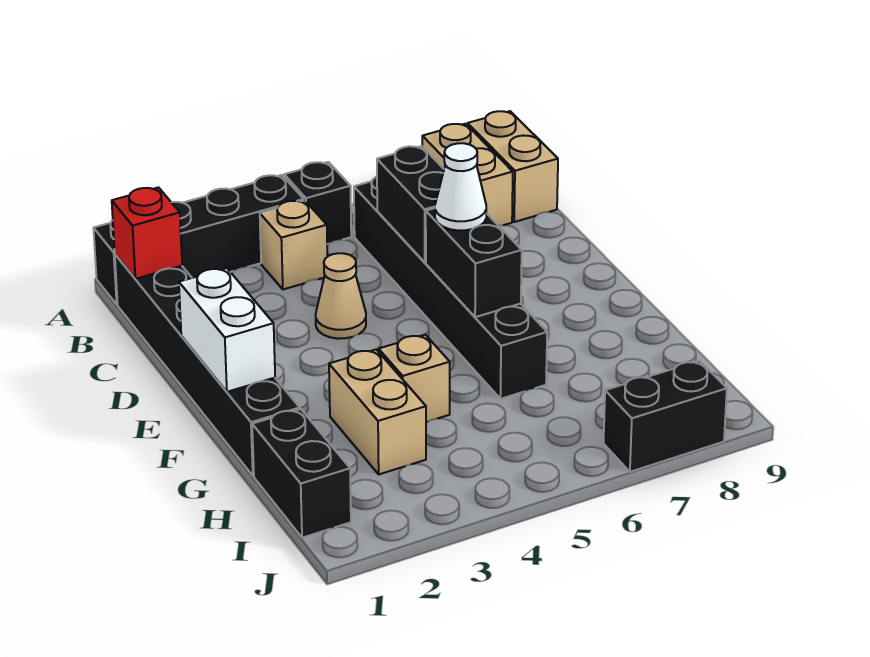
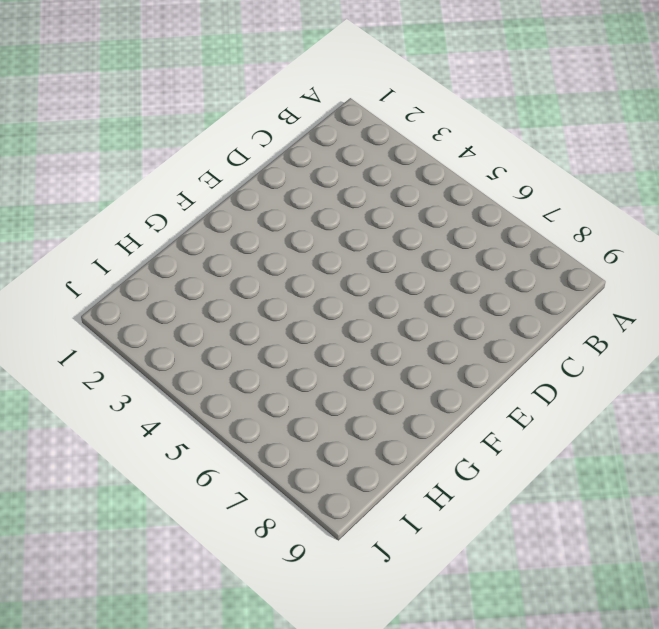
none -> black brick A1:A4 level 1
none -> black brick A5 level 1
none -> tan brick A8:B8 level 1

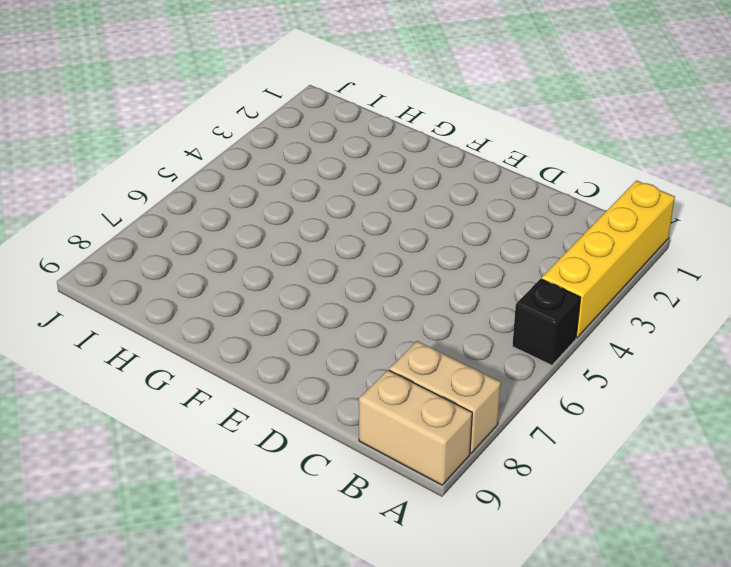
yellow brick A1:A4 level 1 -> black brick A1:A4 level 1
none -> black brick B1:G1 level 1
none -> tan brick B4 level 1
none -> black brick B6:G6 level 1

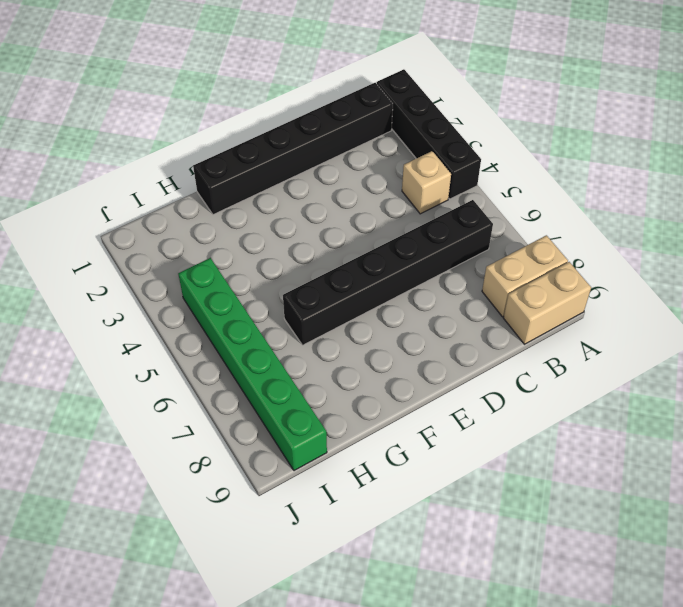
green brick I4:I9 level 1 -> none
none -> black brick A5 level 1
none -> tan cone D4 level 1
none -> tan brick G3:H3 level 1

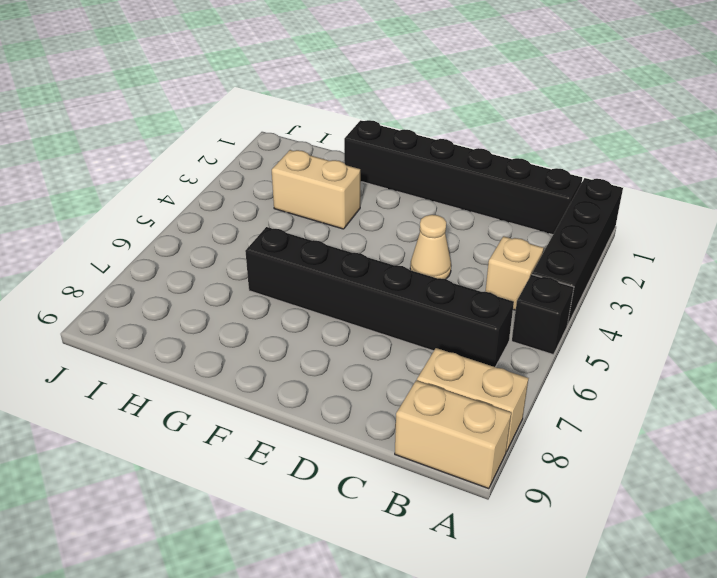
none -> tan brick G4 level 1
none -> black brick H1:I1 level 1
none -> black brick J7:J8 level 1

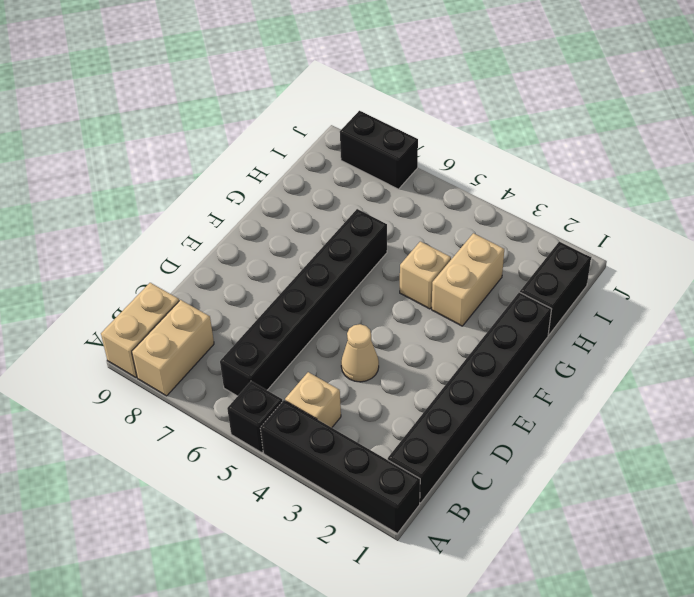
none -> red brick B1 level 2
none -> black brick C6:D6 level 2
none -> white brick E1:F1 level 2

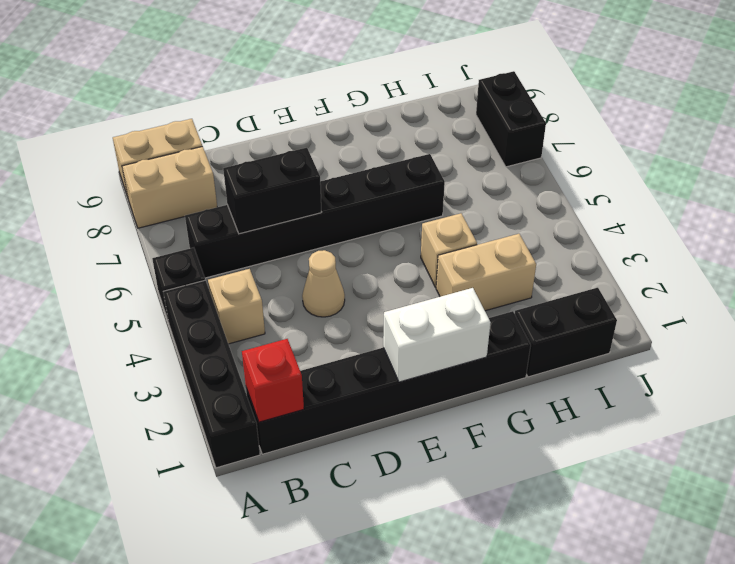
none -> black brick E6:F6 level 2
none -> white cone E6 level 3

